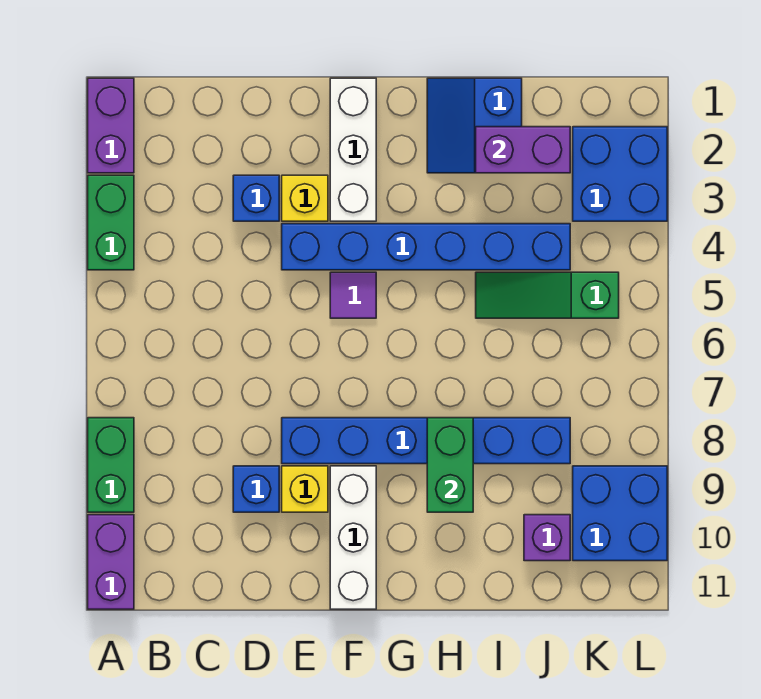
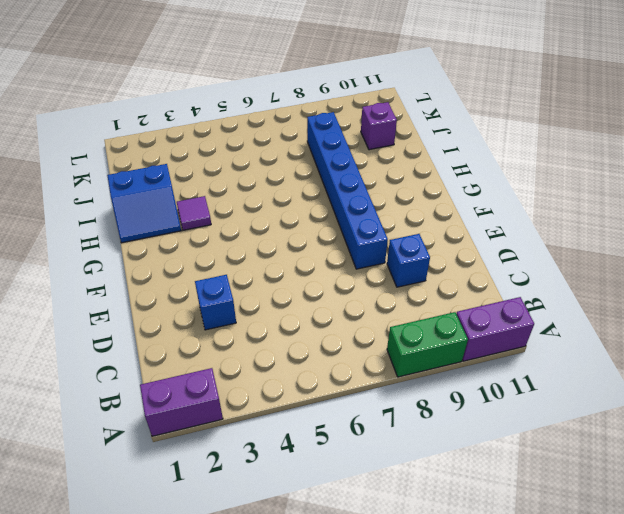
purple tile H3 level 1 -> purple tile F5 level 1
none -> green brick A3:A4 level 1
none -> yellow brick E3 level 1
none -> blue brick E4:J4 level 1

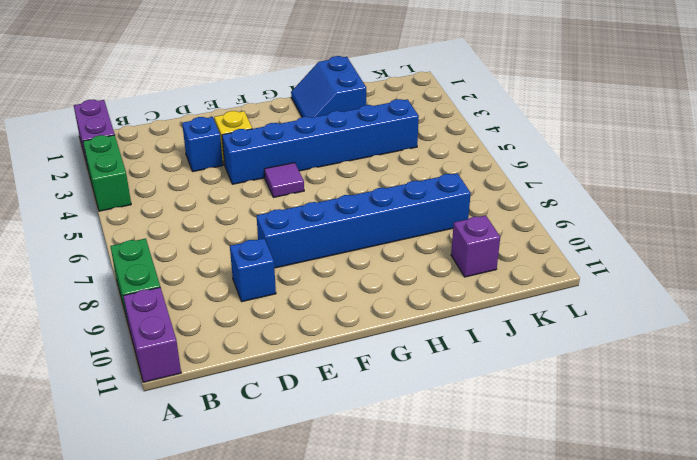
none -> yellow brick E9 level 1
none -> white brick F1:F3 level 1
none -> white brick F9:F11 level 1

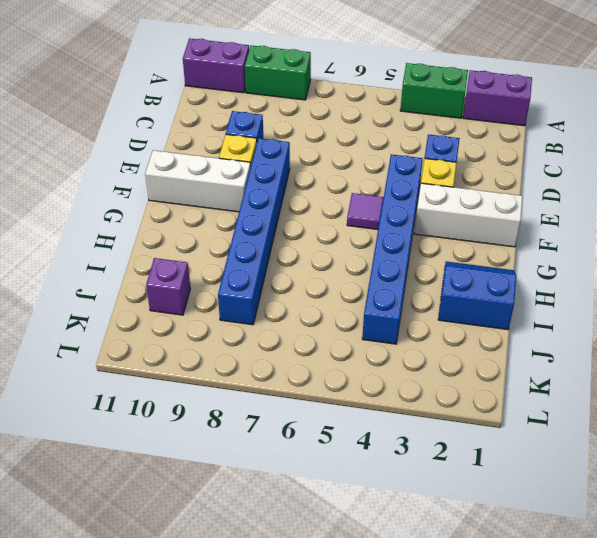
none -> green slope I5:K5 level 1 top K
none -> blue brick K2:L3 level 1
none -> blue brick K9:L10 level 1

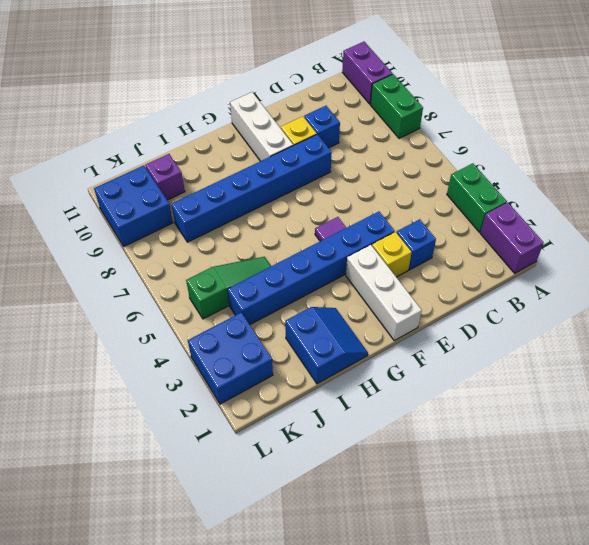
none -> green brick H8:H9 level 2
none -> purple brick I2:J2 level 2

